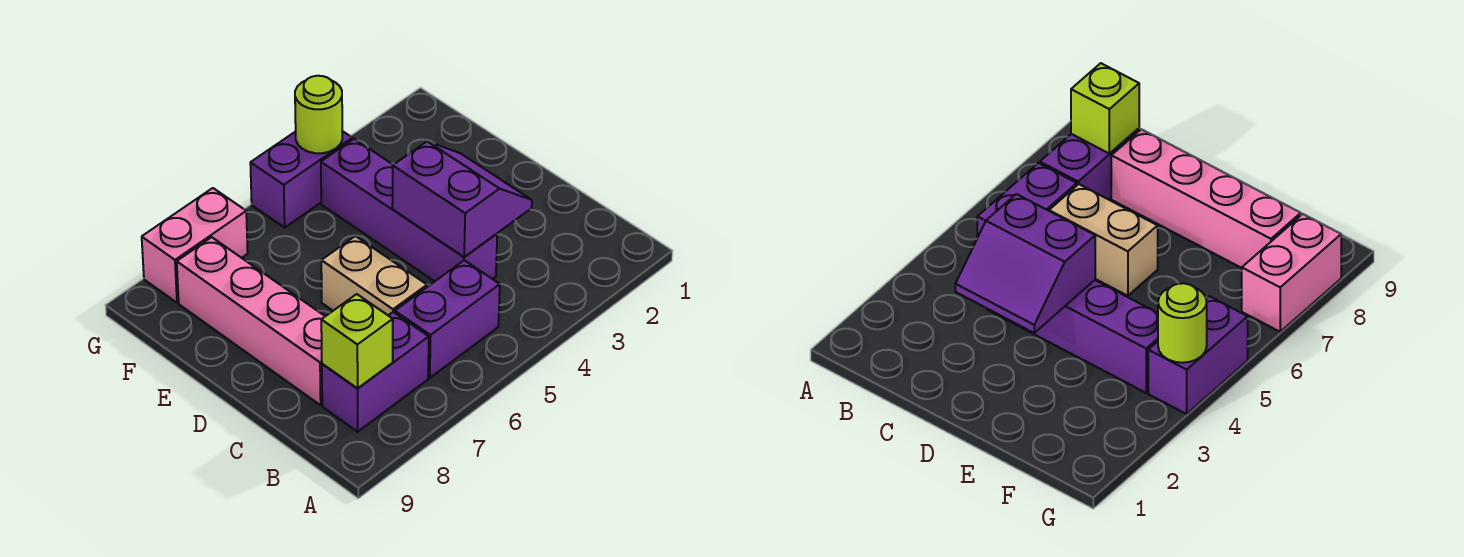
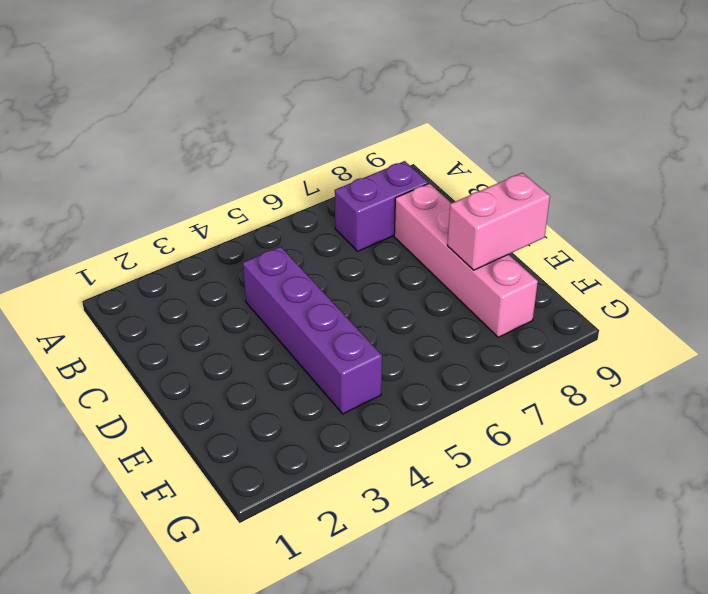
pink brick E8:E9 level 2 -> pink brick G7:G8 level 1
none -> purple brick B5:B6 level 1
none -> tan brick C6:D6 level 1

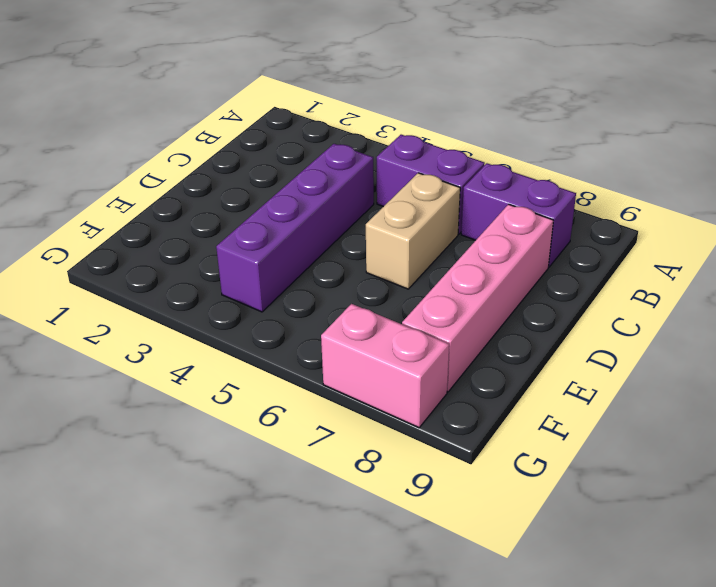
none -> purple brick G4:G5 level 1
none -> lime brick B8 level 2

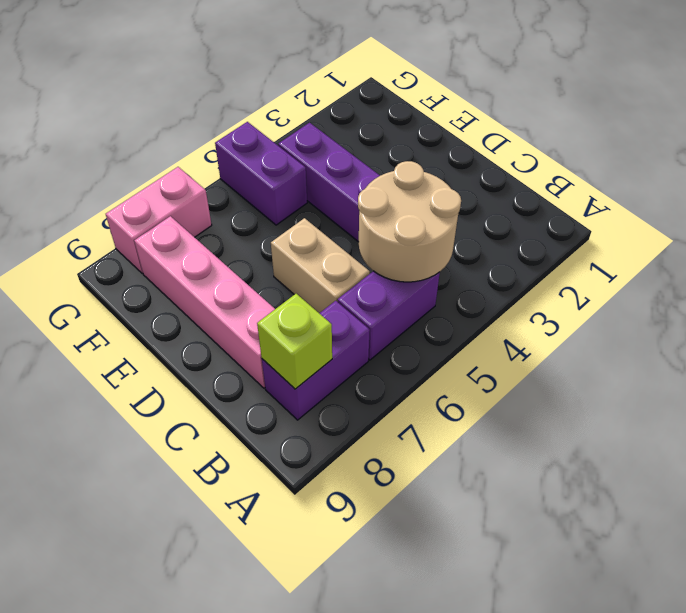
tan round brick B4:C5 level 2 -> purple slope C3:D4 level 2 top 4
purple brick F5:G5 level 1 -> purple brick G4:G5 level 1
none -> lime round brick G4 level 2

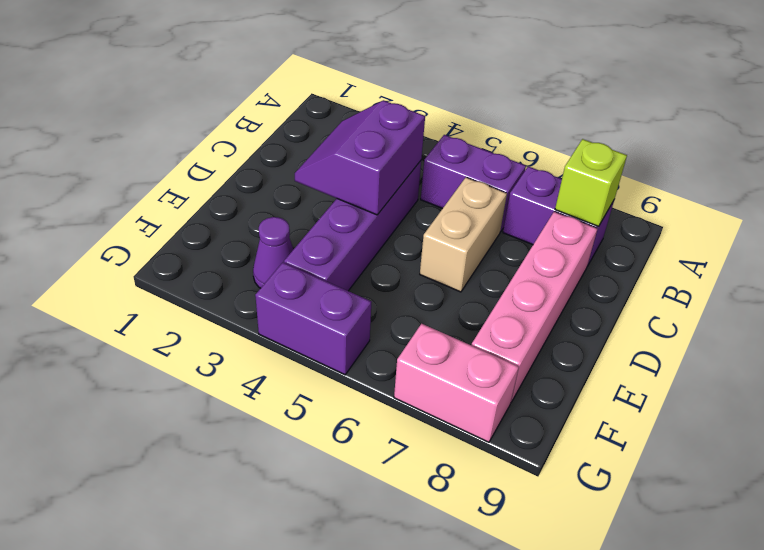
purple cone F3 level 1 -> none
none -> lime round brick G4 level 2

